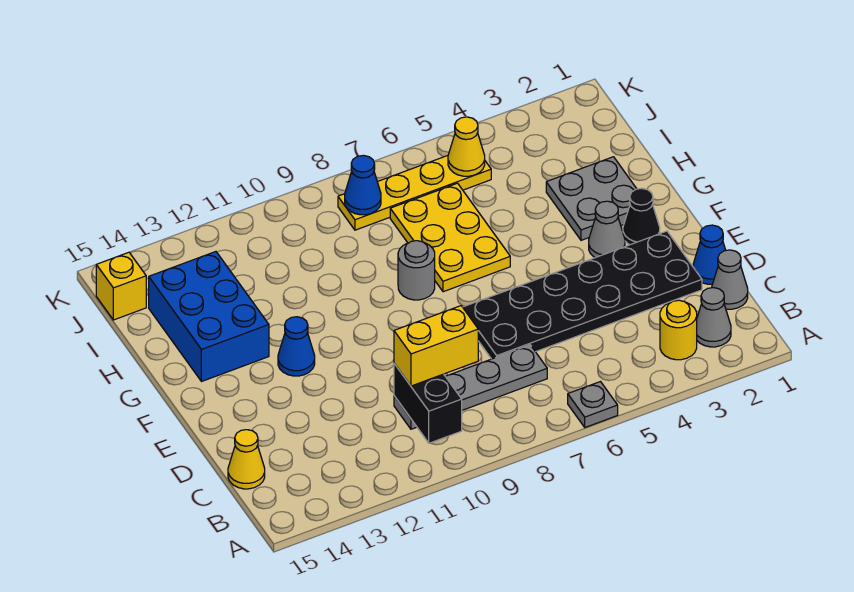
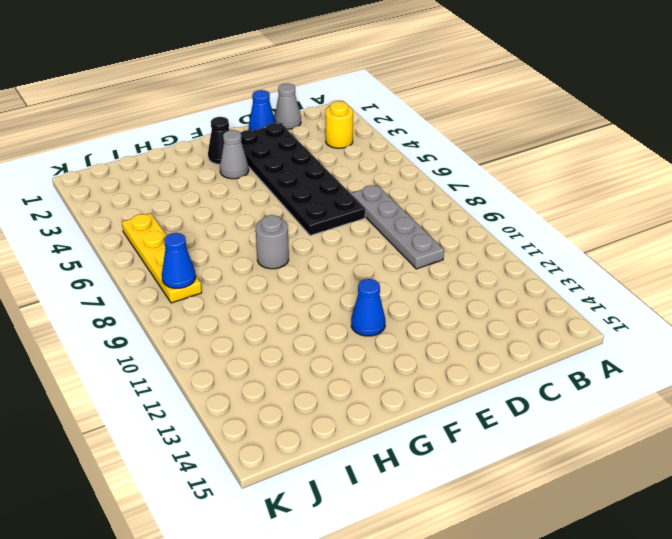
none -> grey plate A6 level 1
none -> grey cone B2 level 1
none -> yellow cone C15 level 1

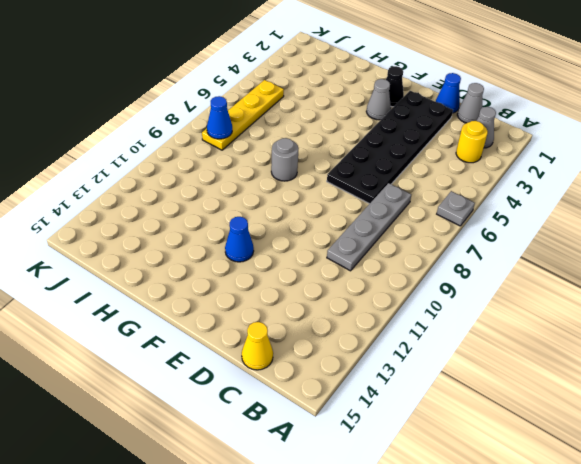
none -> grey plate G2:H3 level 1
none -> yellow plate G6:I7 level 1
none -> blue brick G13:I14 level 1

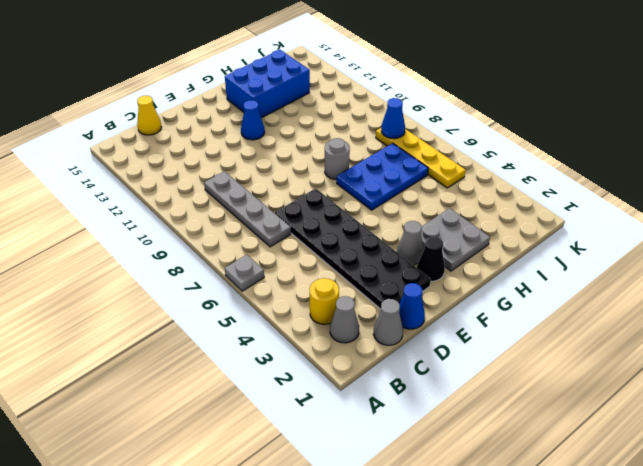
blue plate G6:I7 level 1 -> yellow plate G6:I7 level 1
none -> yellow brick J15 level 1
none -> black brick B10:C10 level 2
none -> yellow cone J5 level 2

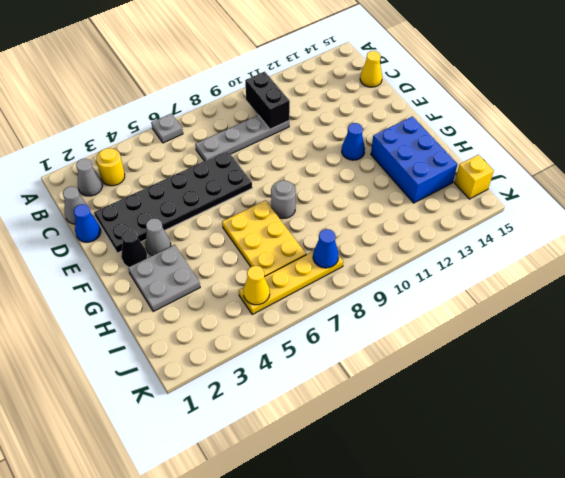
none -> yellow brick C9:C10 level 3

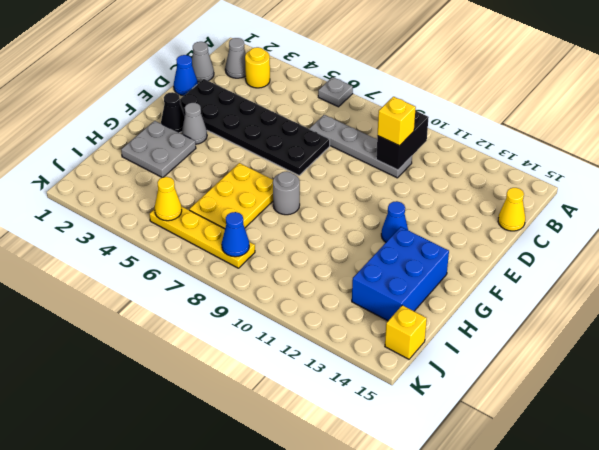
yellow brick C10 level 3 -> yellow brick C9:C10 level 3

